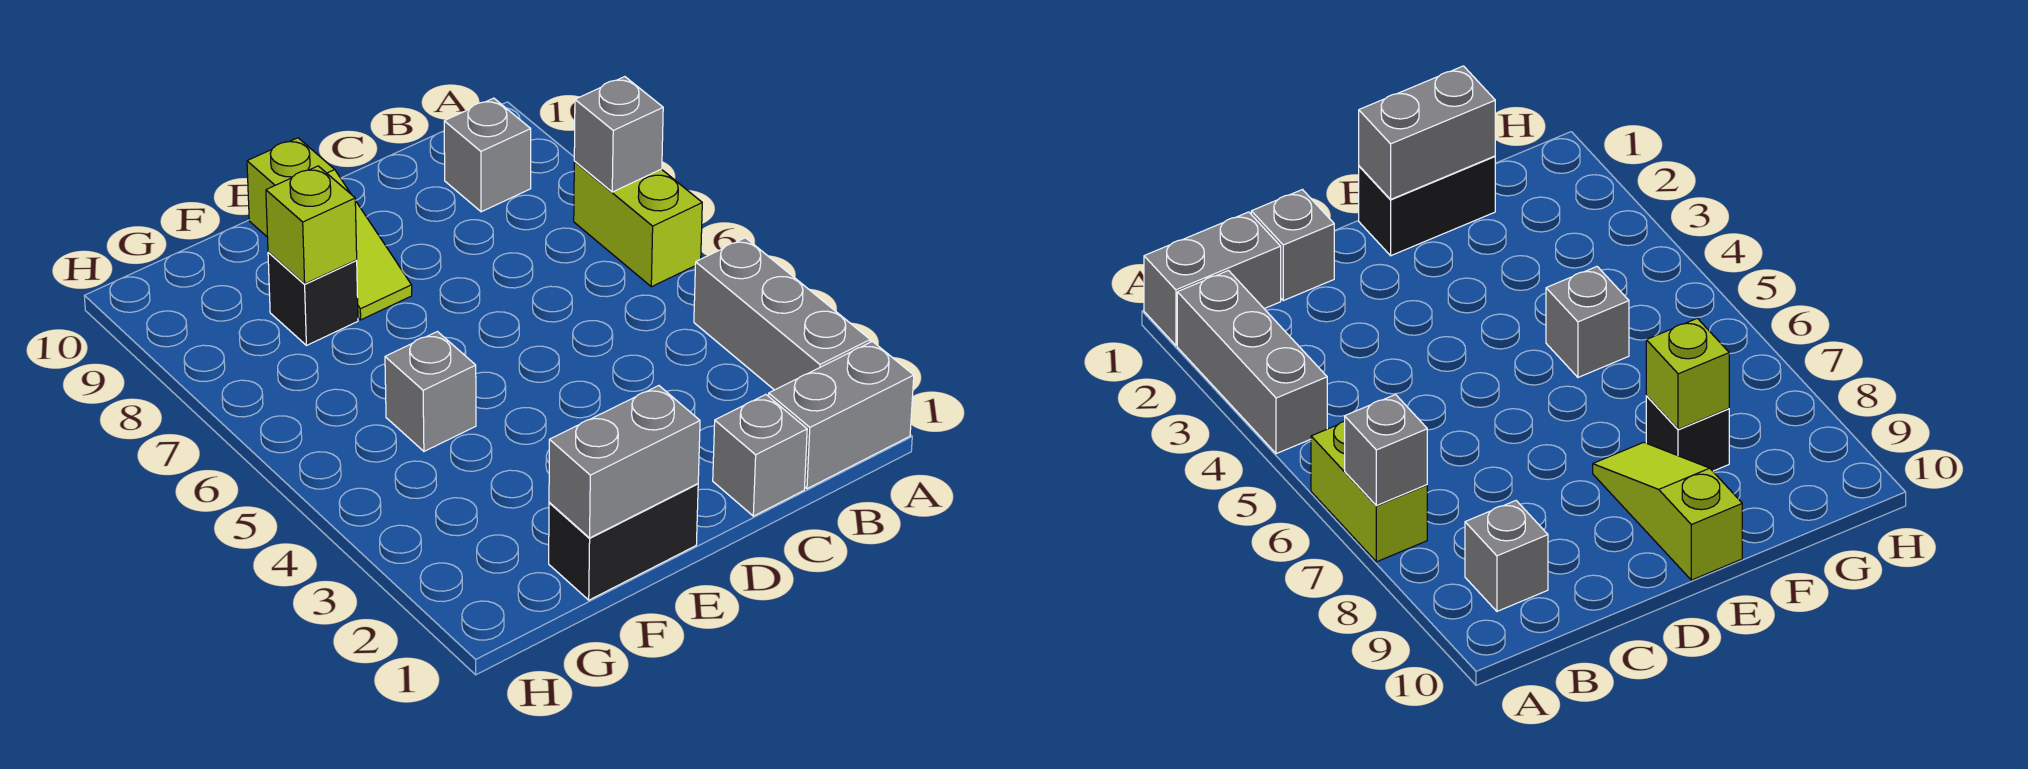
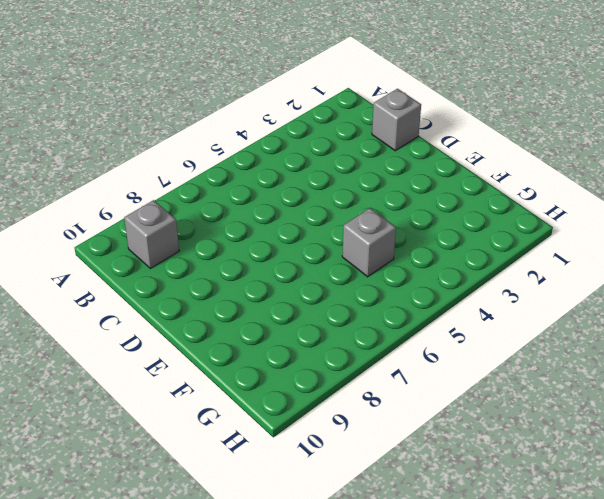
none -> grey brick A1:B1 level 1
none -> grey brick A2:A4 level 1
none -> lime brick A6:A7 level 1

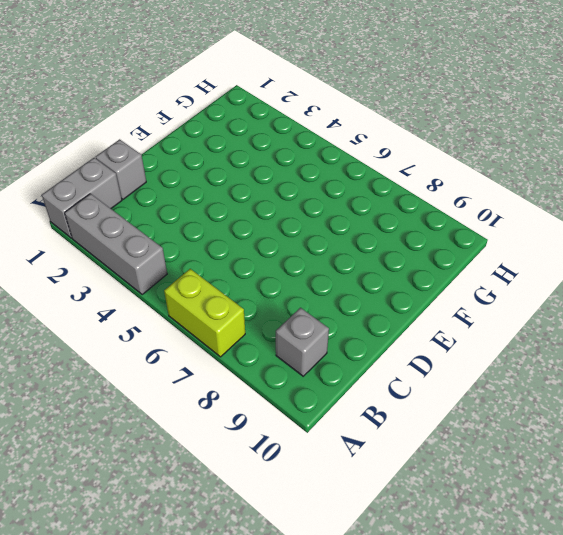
none -> black brick E1:F1 level 1
none -> lime slope E8:E10 level 1 top 10
none -> grey brick F5 level 1

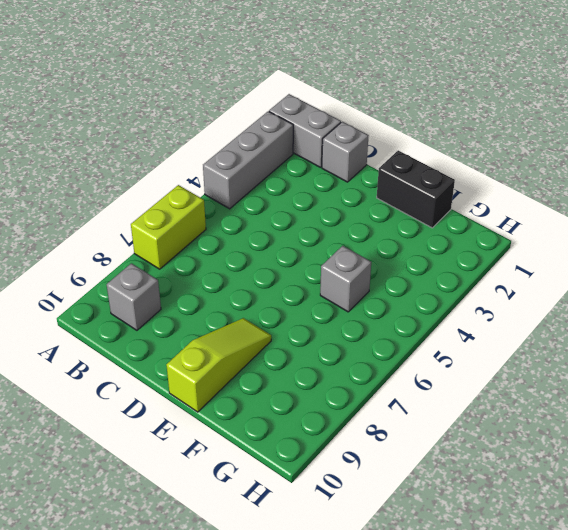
none -> black brick F8 level 1
none -> grey brick A7 level 2
none -> grey brick E1:F1 level 2

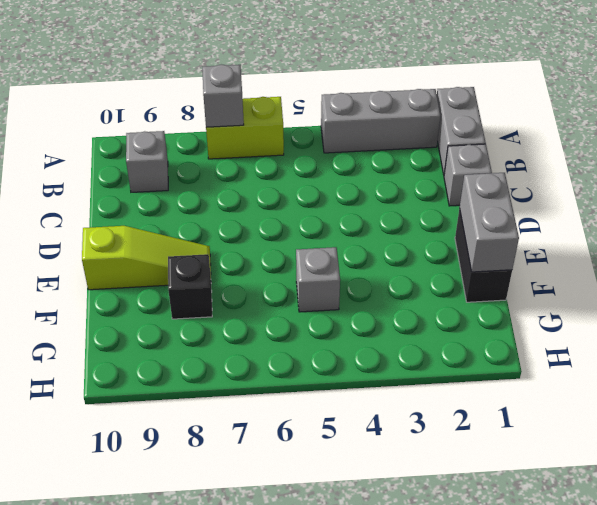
none -> lime brick F8 level 2

